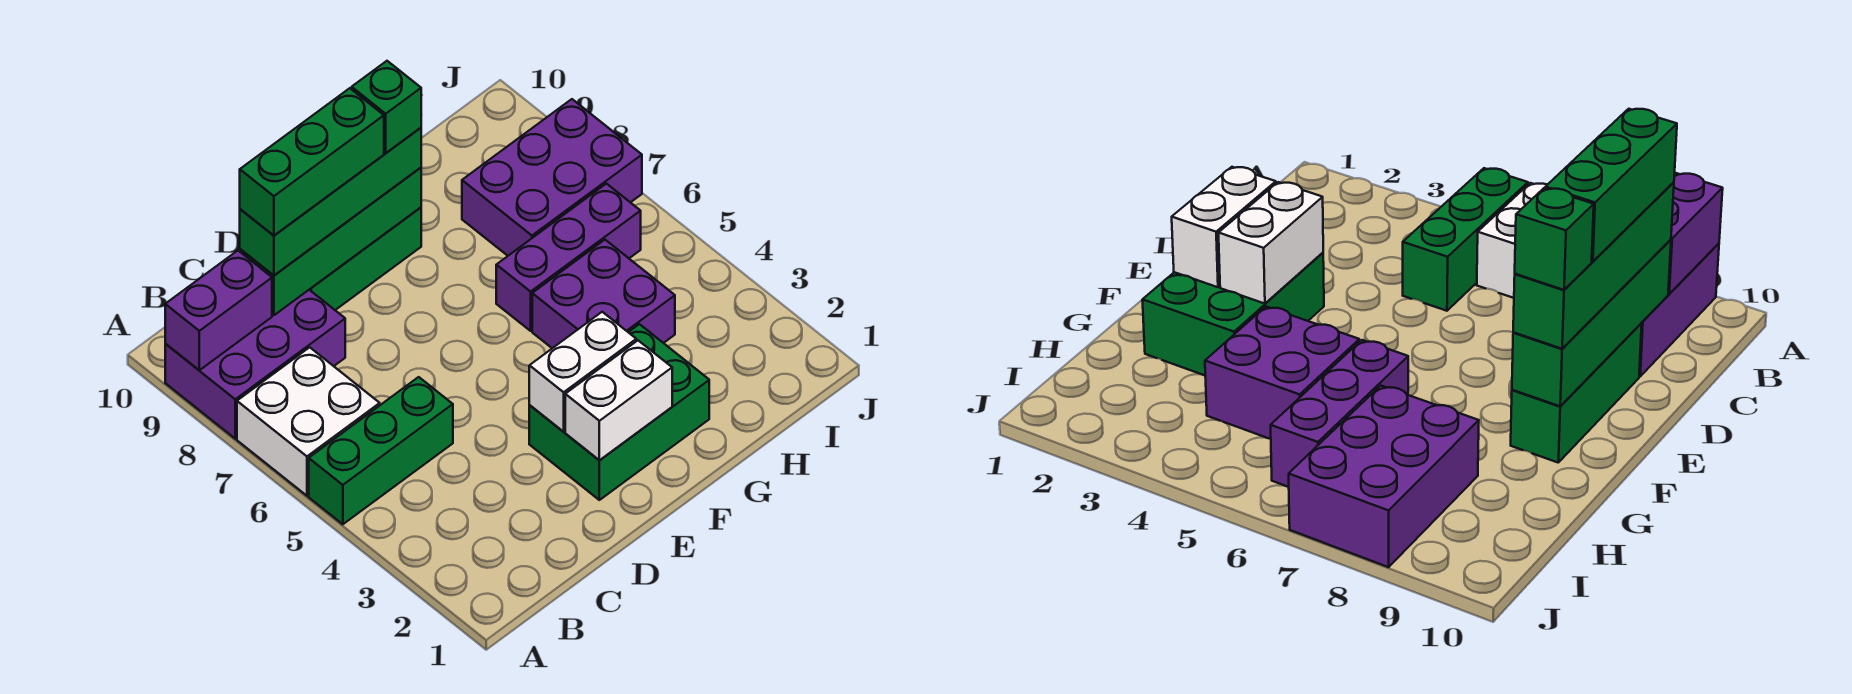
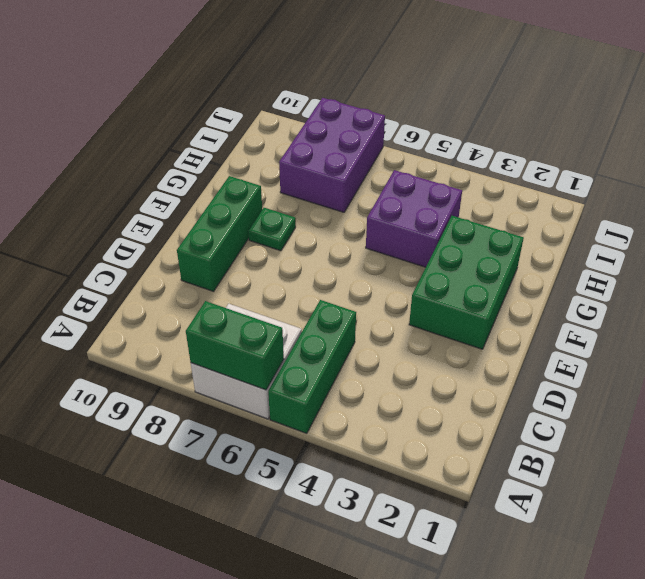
green brick A6:A7 level 2 -> none
green plate F8 level 1 -> none
none -> purple brick A8:C9 level 1
none -> purple brick G6:I6 level 1
none -> purple brick A9:B9 level 2

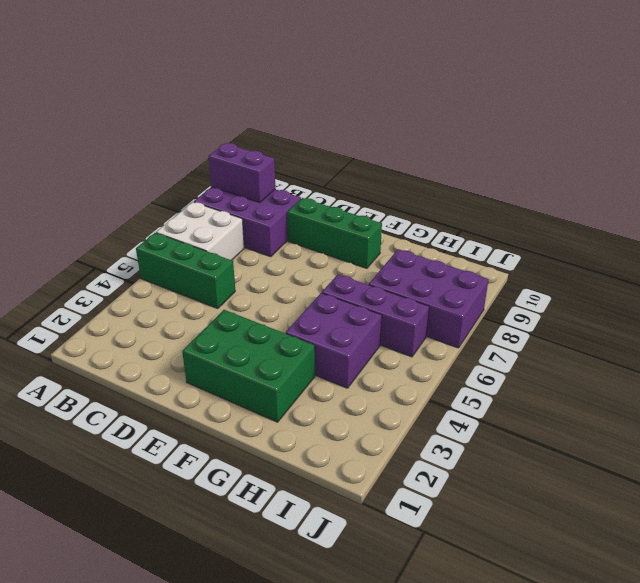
none -> green brick C9:F9 level 2
none -> white brick E2:F2 level 2
none -> white brick E3:F3 level 2

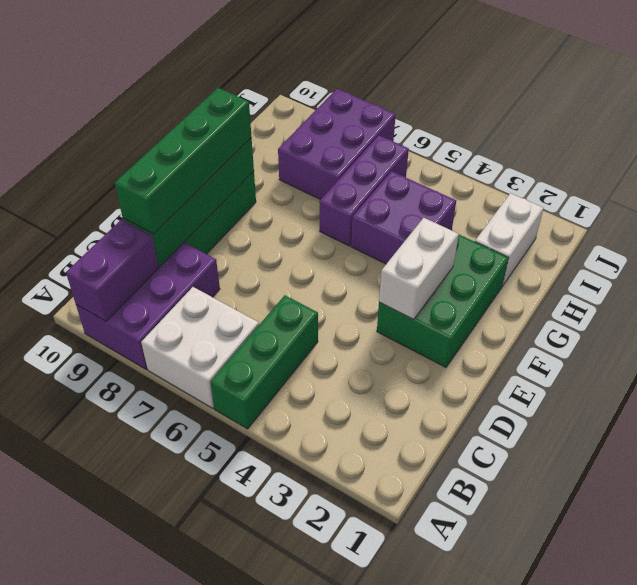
white brick H2:I2 level 1 -> white brick E2:F2 level 2
none -> green brick C9:E9 level 4
none -> green brick F9 level 4

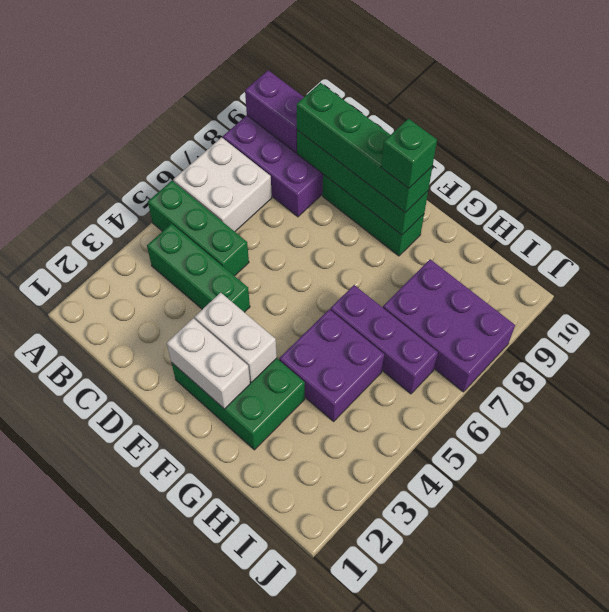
green brick B4:D4 level 1 -> green brick C9:E9 level 4

